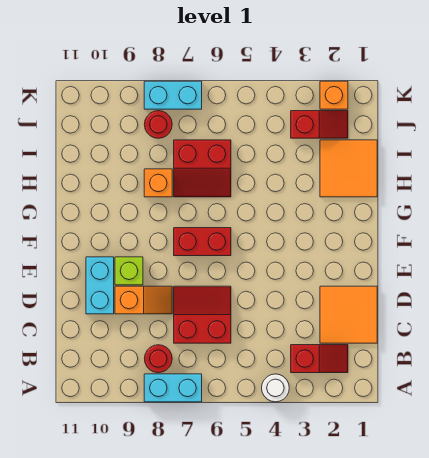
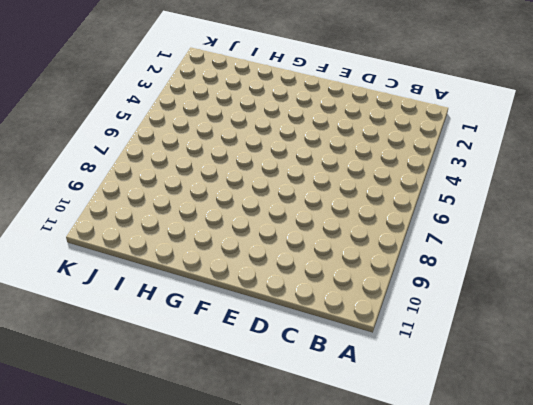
none -> white round brick A4 level 1
none -> cyan brick A7:A8 level 1
none -> red slope B2:B3 level 1 top 3

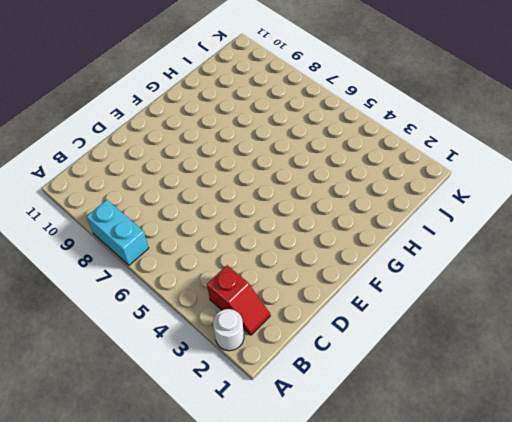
white round brick A2 level 1 -> white round brick A4 level 1
none -> red round brick B8 level 1
none -> orange tile C1:D2 level 1
none -> red slope C6:D7 level 1 top C

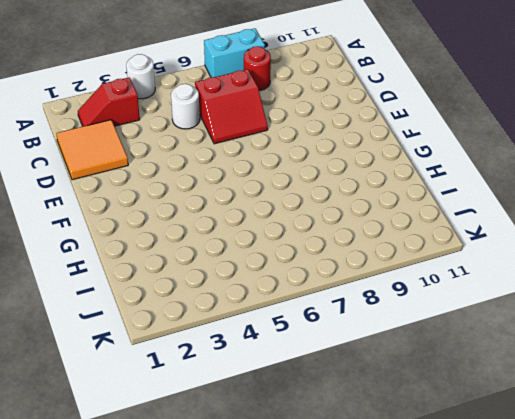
white round brick C5 level 1 -> none
none -> orange slope D8:D9 level 1 top 9
none -> cyan brick D10:E10 level 1
none -> lime brick E9 level 1

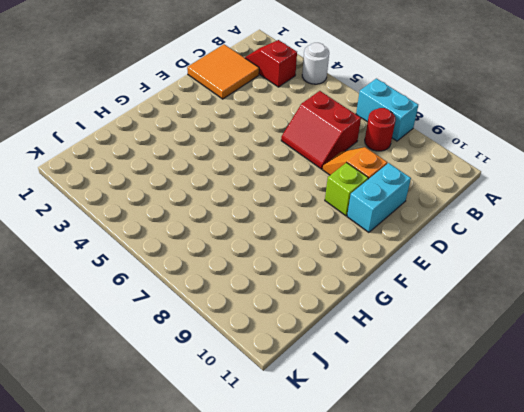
none -> red brick F6:F7 level 1
none -> orange tile H1:I2 level 1
none -> red slope H6:I7 level 1 top I

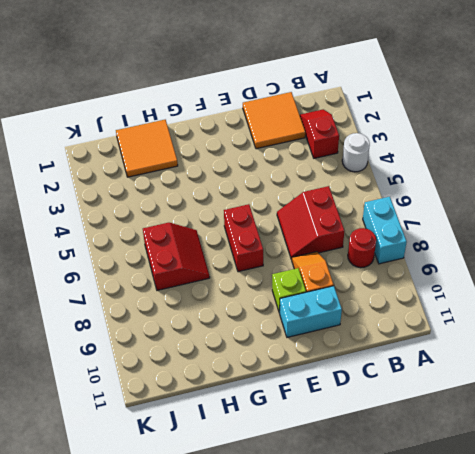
none -> orange brick H8 level 1
none -> red slope J2:J3 level 1 top 3
none -> red round brick J8 level 1

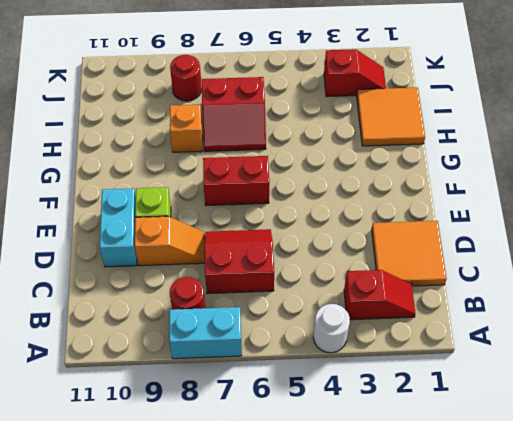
none -> orange brick K2 level 1
none -> cyan brick K7:K8 level 1

